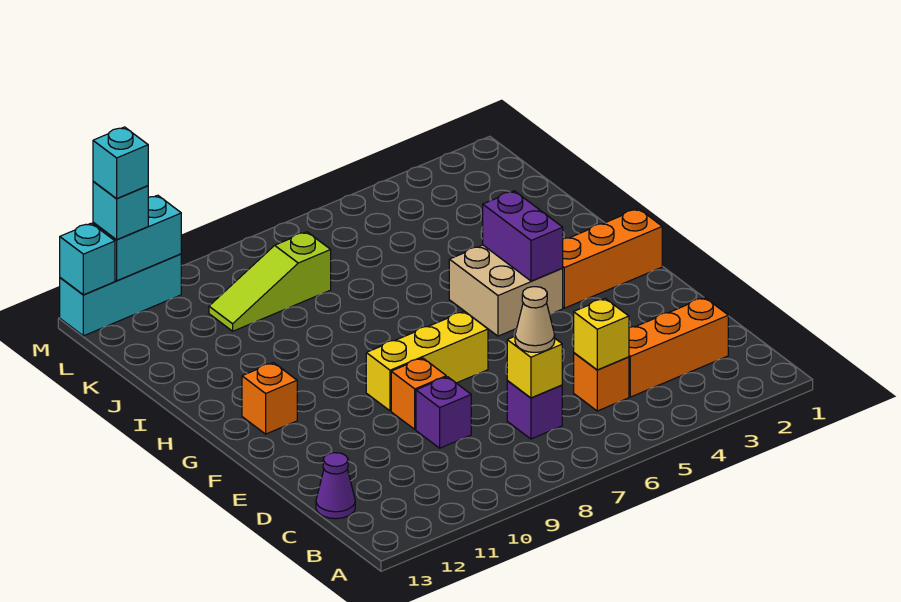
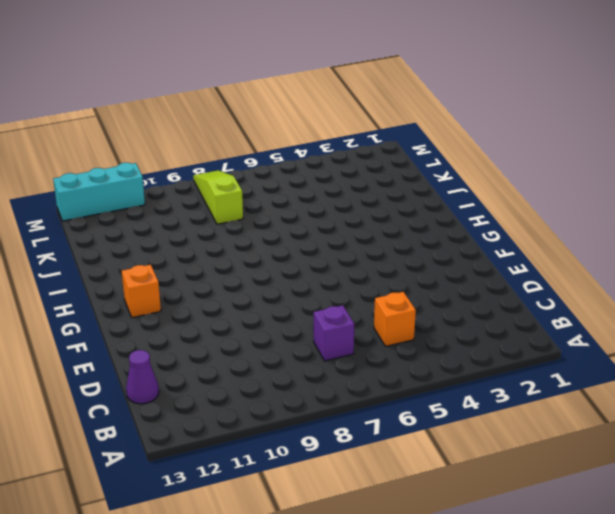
lime slope K8:M8 level 1 top K -> lime slope K8:K10 level 1 top 8
none -> orange brick C2:C4 level 1
none -> purple brick D9 level 1
none -> orange brick E9 level 1

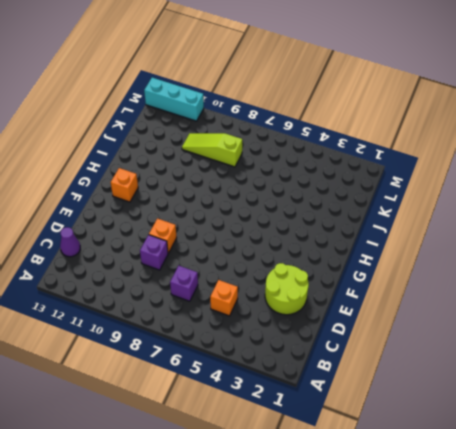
lime round brick D2:E3 level 1 -> none
none -> orange brick C2:C4 level 1
none -> yellow brick F7:F9 level 1
none -> orange brick G1:G3 level 1

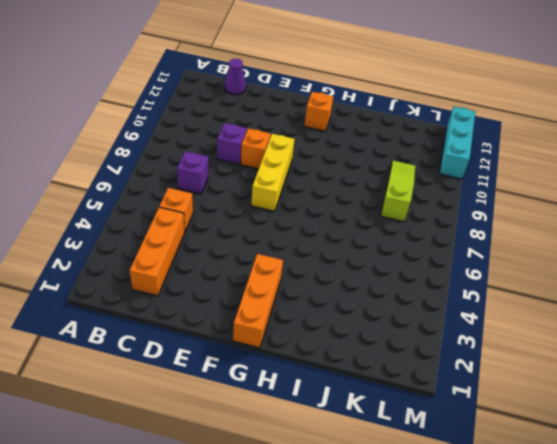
none -> tan brick G4:H5 level 1
none -> yellow brick C5 level 2
none -> yellow brick C7 level 2

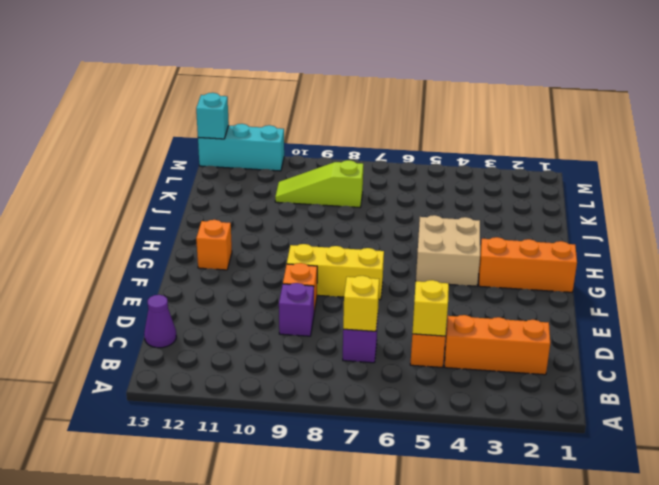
none -> purple brick G4:H4 level 2
none -> cyan brick M11:M12 level 2
none -> tan cone C7 level 3

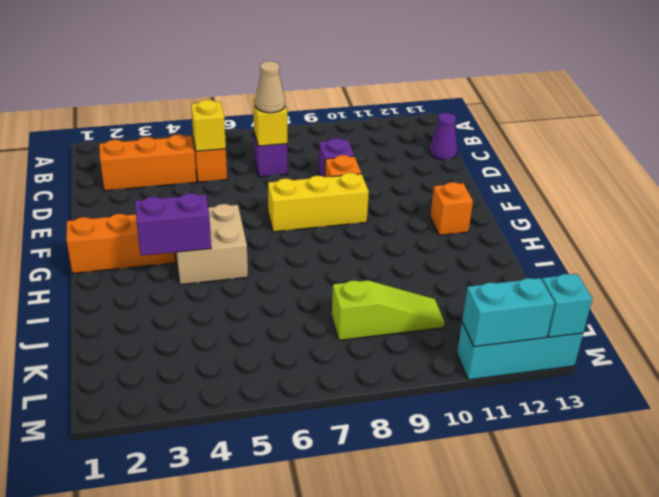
purple brick H3:H4 level 2 -> purple brick G4:H4 level 2
none -> cyan brick M12 level 3
none -> cyan brick M12 level 4

